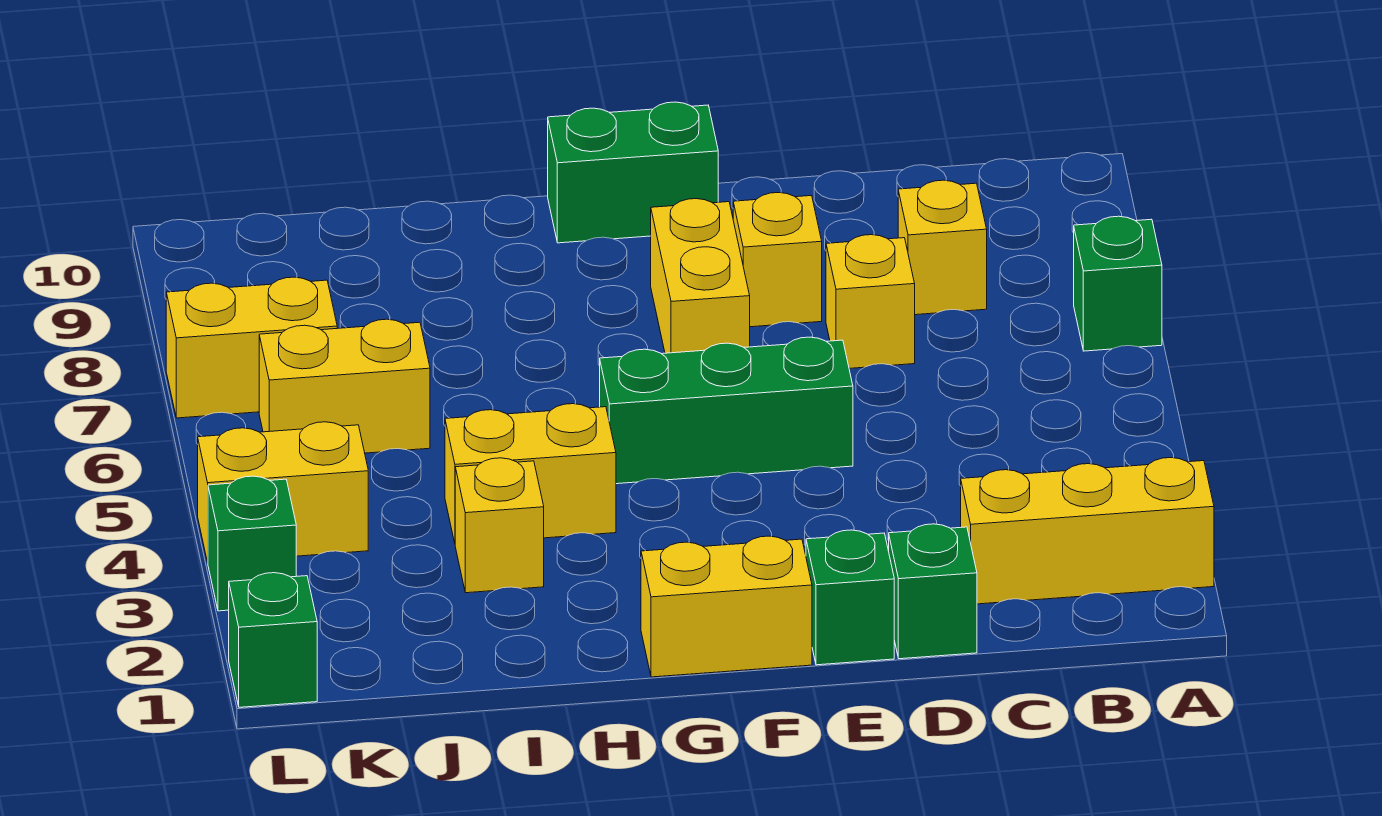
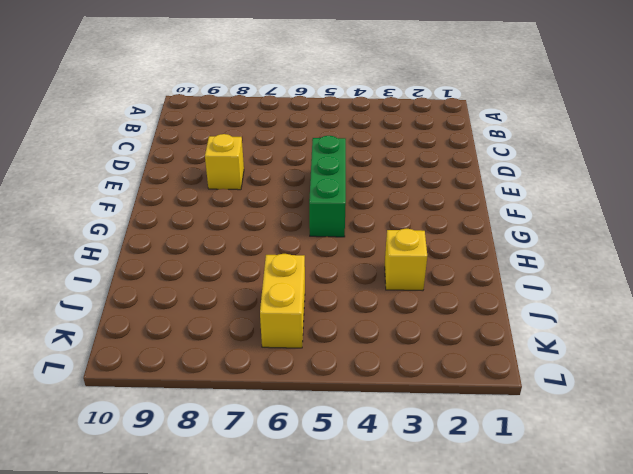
none -> yellow brick A2:C2 level 1
none -> green brick A7 level 1
none -> yellow brick C8 level 1

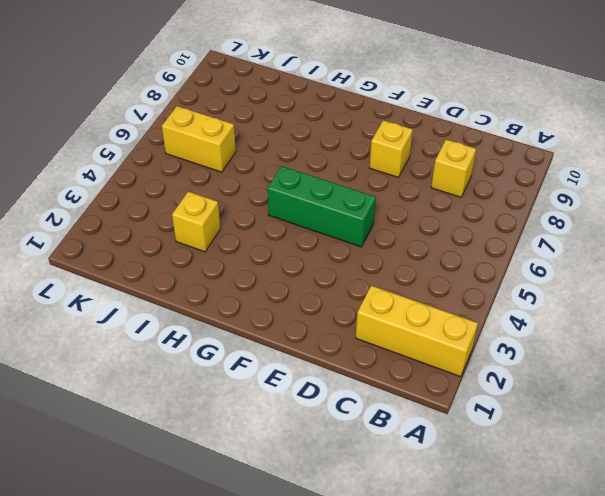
none -> green brick A7 level 1
none -> green brick D1 level 1
none -> yellow brick D7 level 1

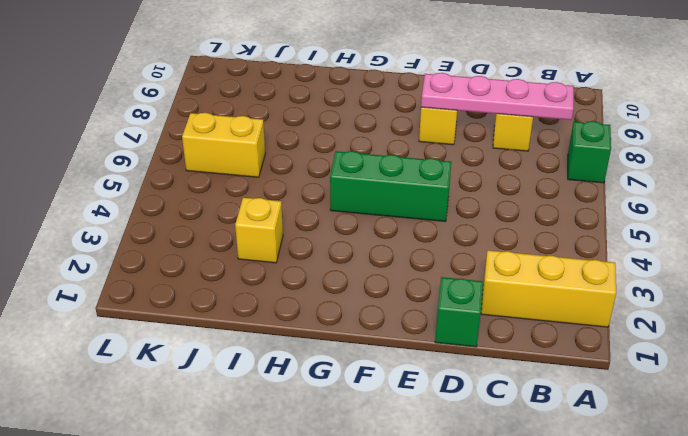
pink plate B8:E8 level 2 -> none
none -> yellow brick D7 level 1
none -> green brick E1 level 1
none -> yellow brick F1:G1 level 1

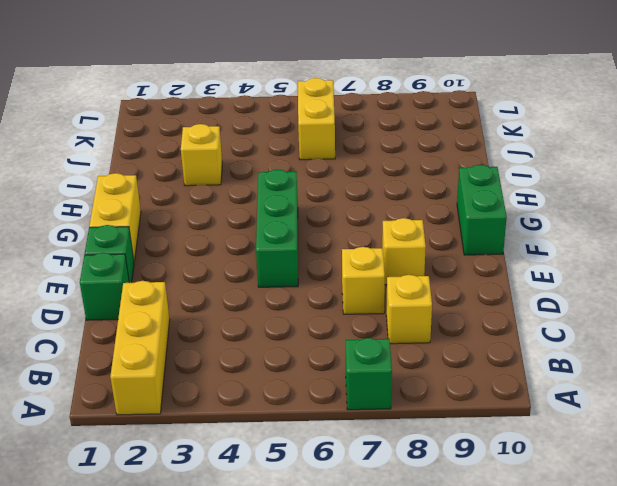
none -> yellow brick F7:F8 level 1
none -> yellow brick H4:I4 level 1
none -> yellow brick K4:L4 level 1

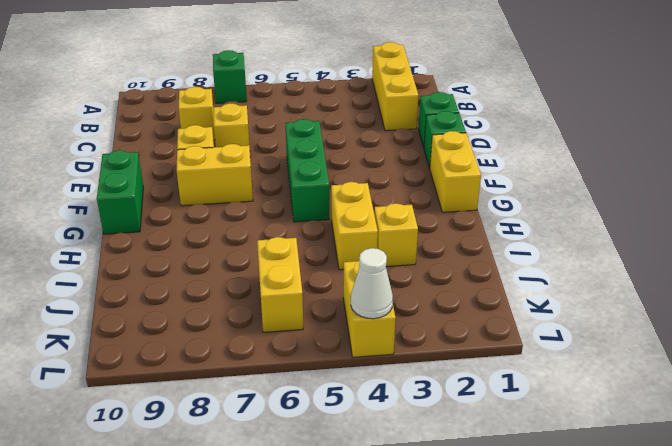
white cone L4 level 2 -> none
none -> yellow brick K7:L7 level 1
none -> green brick L1 level 1
none -> green brick L3 level 1

